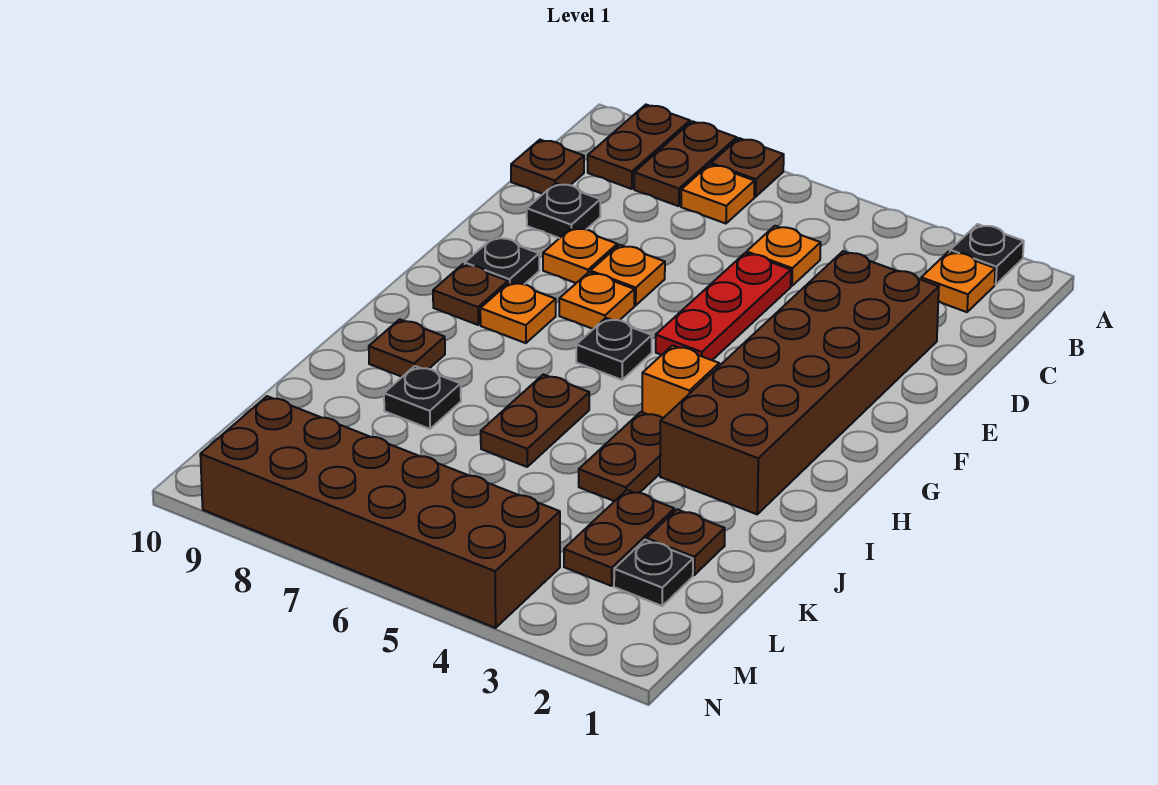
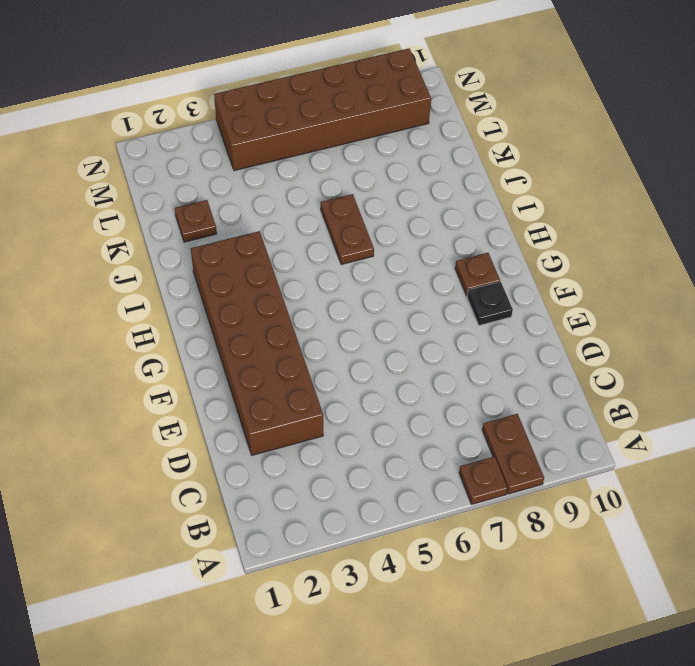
none -> black plate A2 level 1
none -> brown plate A9:B9 level 1
none -> orange plate B2 level 1

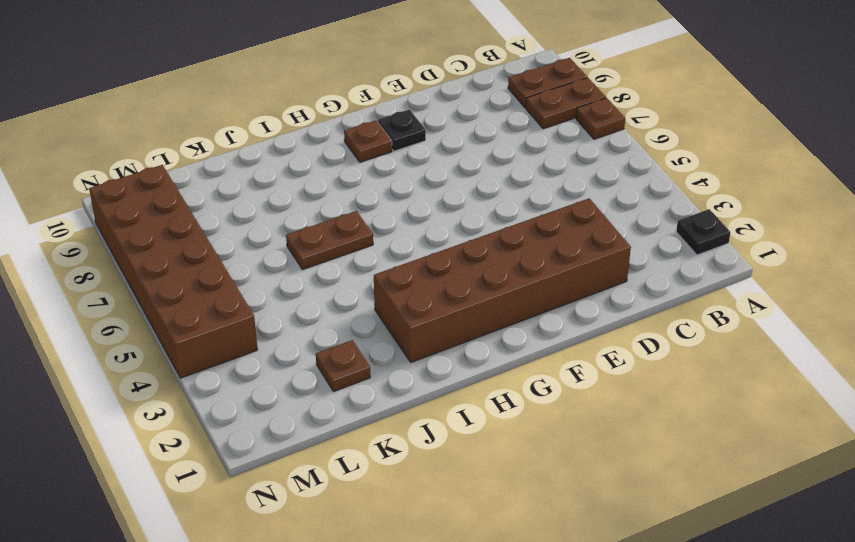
none -> orange plate B2 level 1
none -> orange plate B7 level 1
none -> orange plate C5 level 1

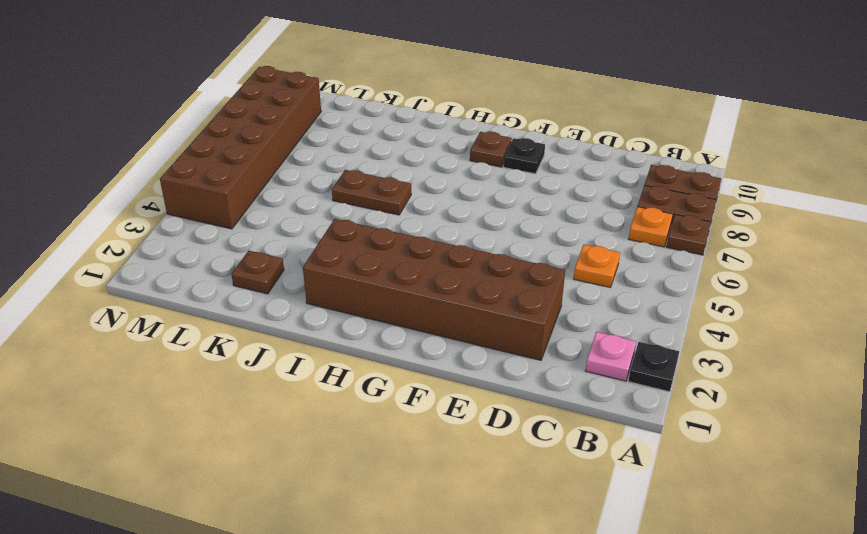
pink plate B2 level 1 -> orange plate B2 level 1
none -> brown plate C10 level 1
none -> red plate D5:F5 level 1
none -> black plate D9 level 1

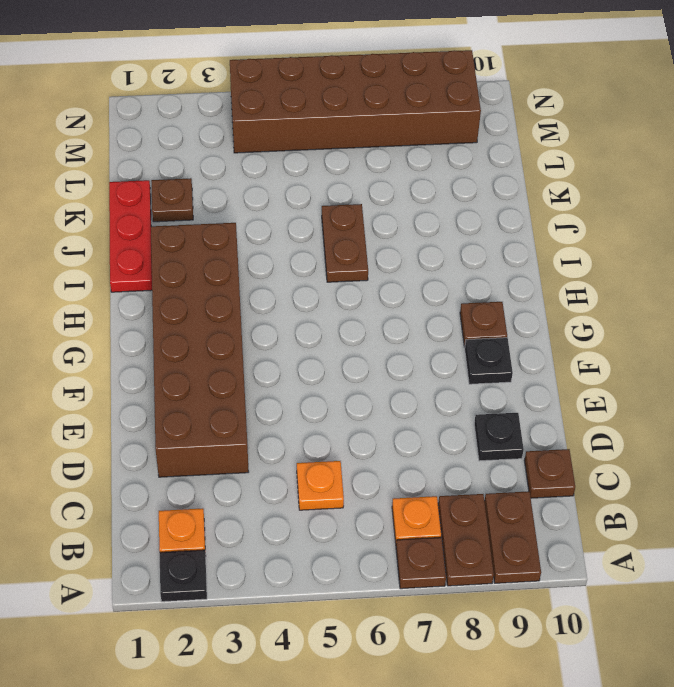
red plate I1:K1 level 1 -> red plate D5:F5 level 1
none -> orange plate E7 level 1
none -> orange plate E8 level 1
none -> orange plate F7 level 1

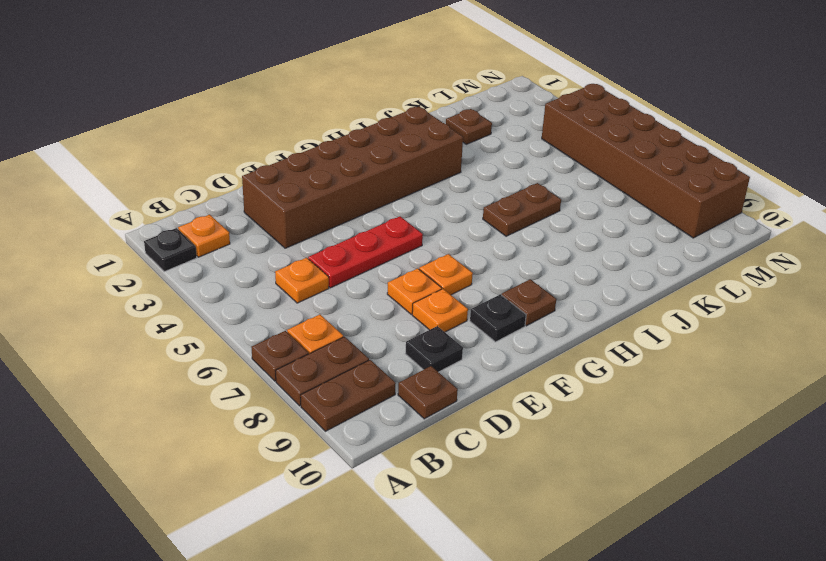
none -> black plate G6 level 1
none -> orange plate G8 level 1
none -> orange brick H4 level 1

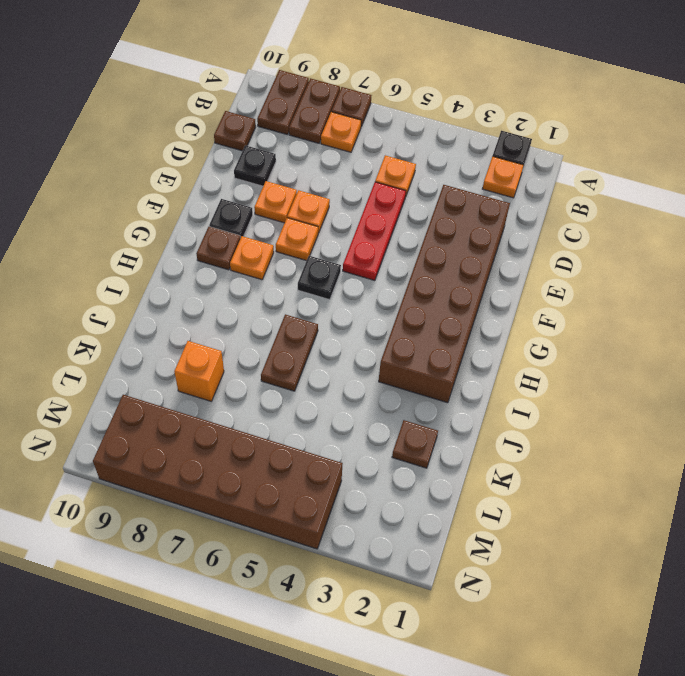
orange brick K8 level 1 -> orange brick H4 level 1
none -> brown plate I4:J4 level 1
none -> brown plate I9 level 1
none -> black plate J8 level 1

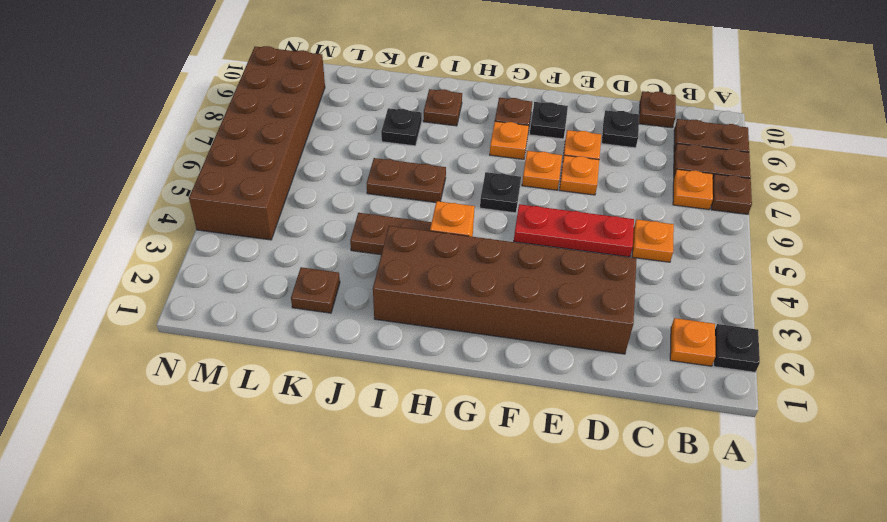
none -> brown plate K3:L3 level 1
none -> black plate L2 level 1

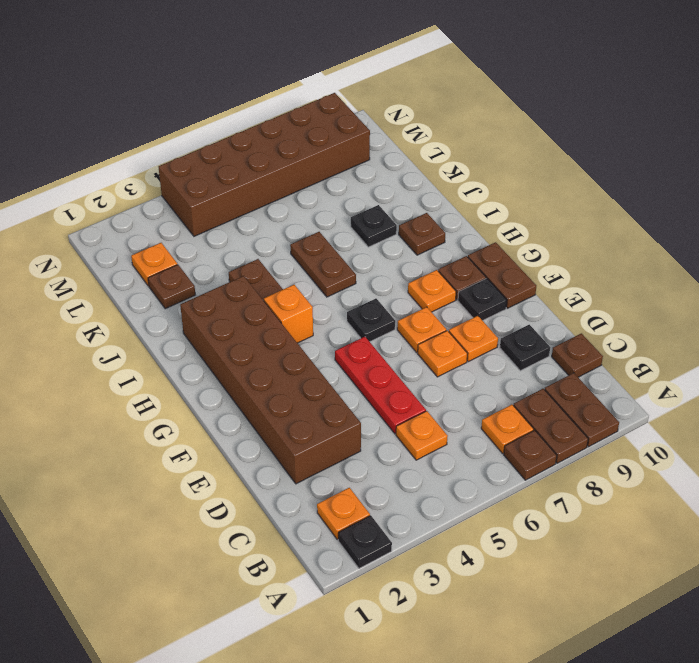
brown plate F10:G10 level 1 -> brown plate K3:L3 level 1
orange plate L2 level 1 -> black plate L2 level 1

